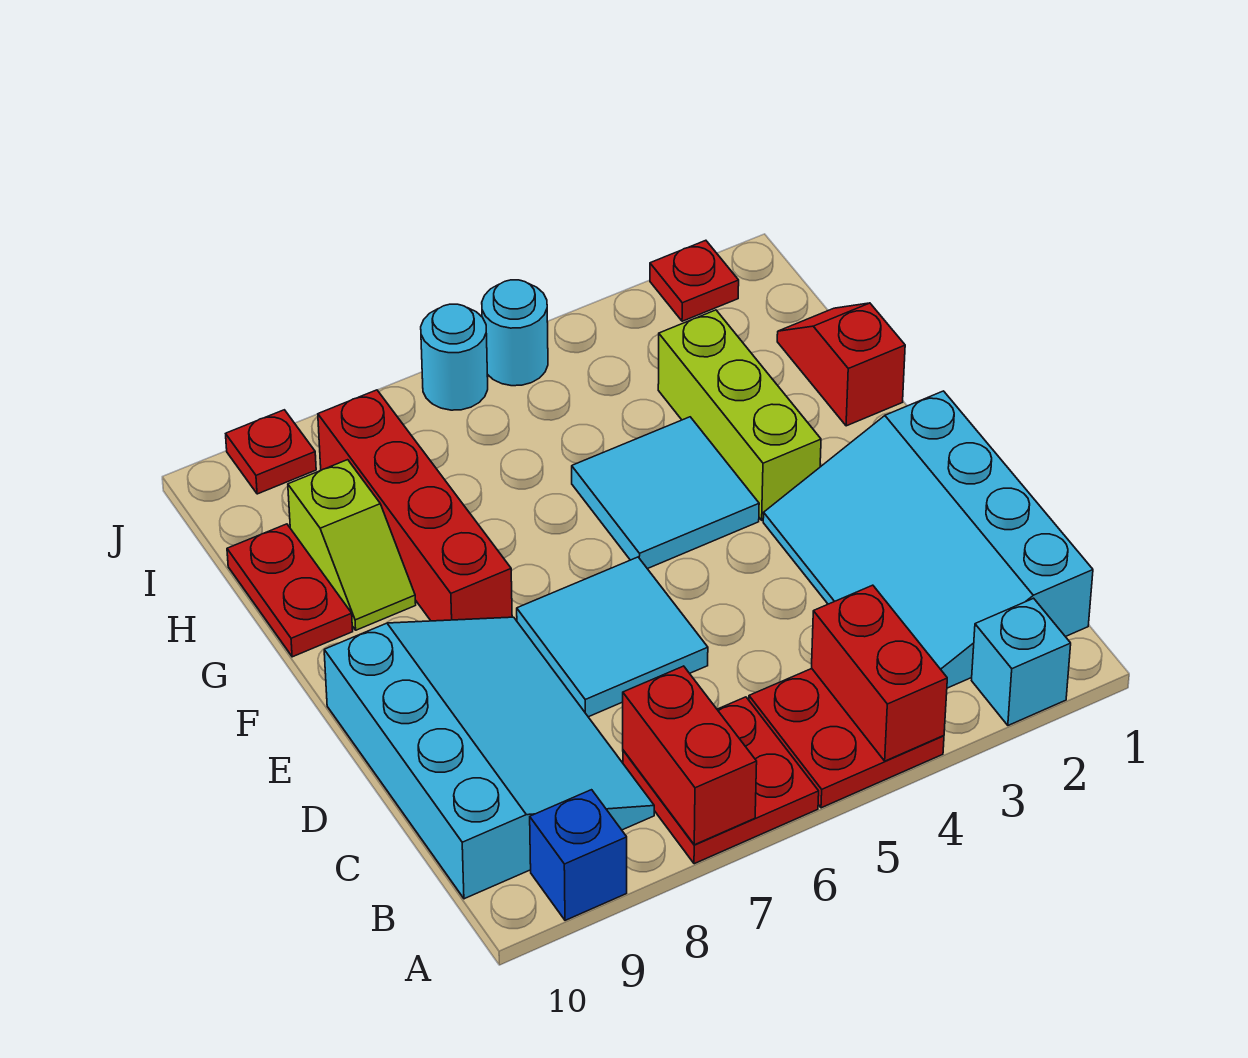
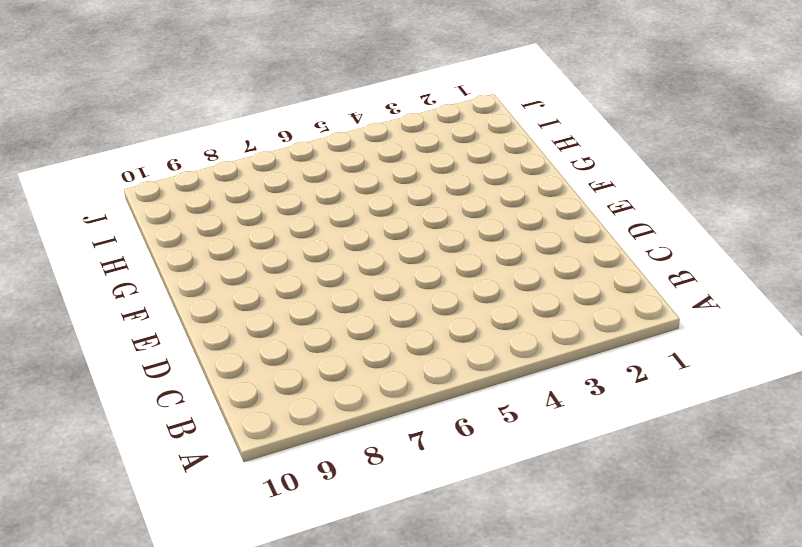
none -> cyan brick A2 level 1
none -> red plate A4:B5 level 1
none -> red plate A6:B7 level 1

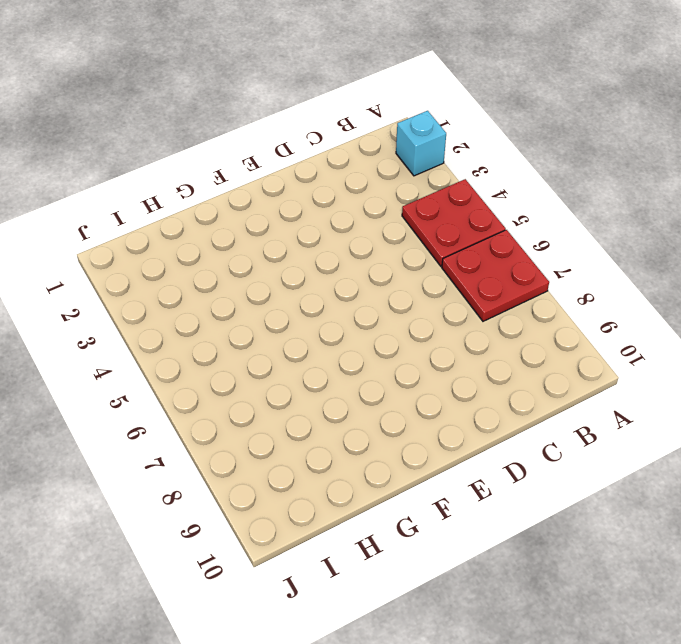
none -> blue brick A9 level 1
none -> cyan slope B1:E3 level 1 top 1
none -> cyan slope B8:E10 level 1 top 10

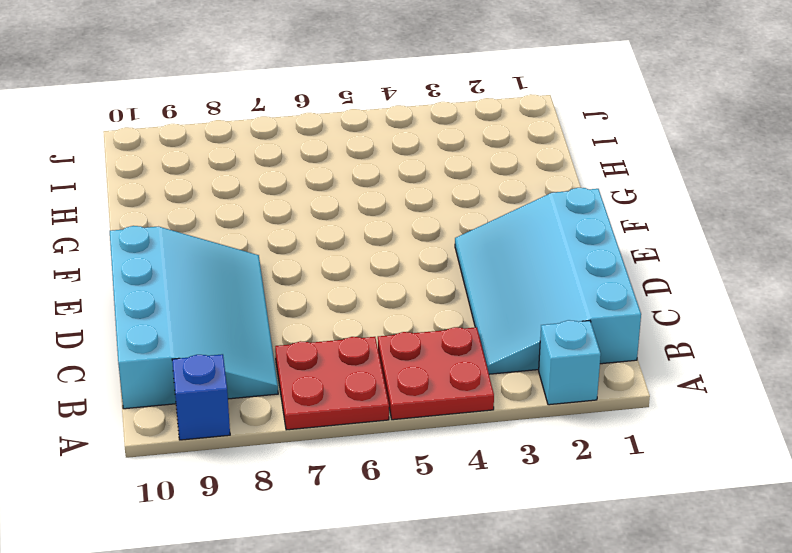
none -> cyan tile D6:E7 level 1
none -> lime brick F3:H3 level 1
none -> cyan tile F4:G5 level 1

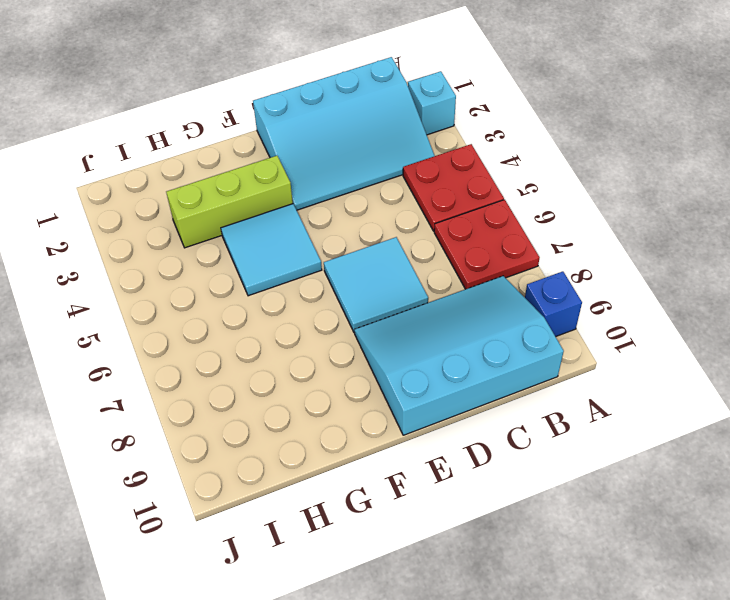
none -> red brick F8:I8 level 1
none -> red slope G1:H1 level 1 top G
none -> lime slope G9:H9 level 1 top H

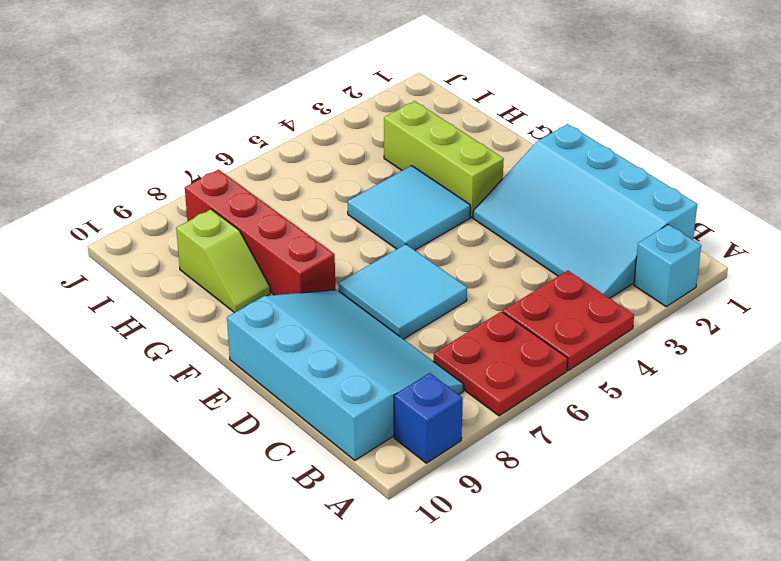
none -> red slope G1:H1 level 1 top G
none -> red plate G10:H10 level 1
none -> red plate J2 level 1

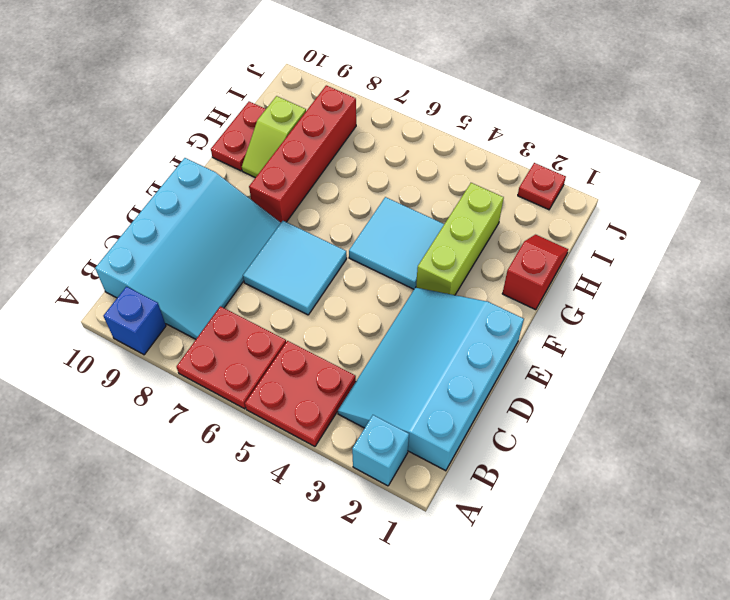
none -> cyan round brick J5 level 1
none -> cyan round brick J6 level 1
none -> red plate J9 level 1

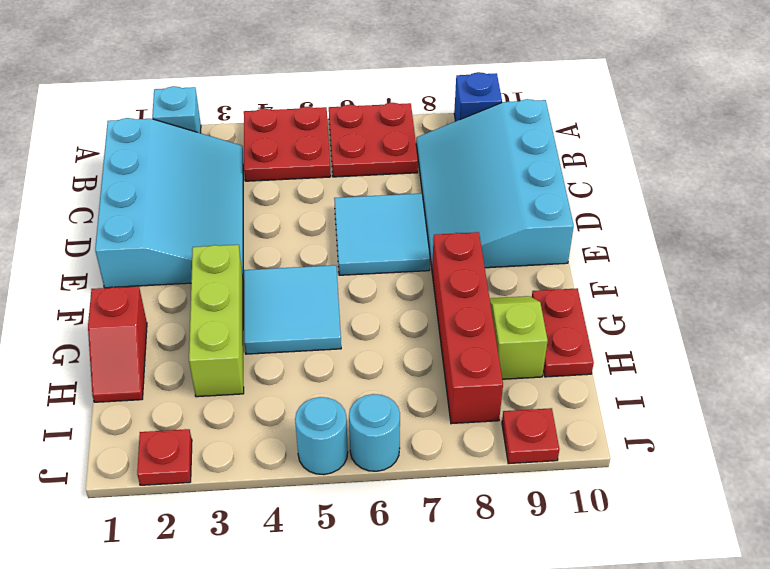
none -> red brick A4:B4 level 2
none -> red brick A7:B7 level 2

